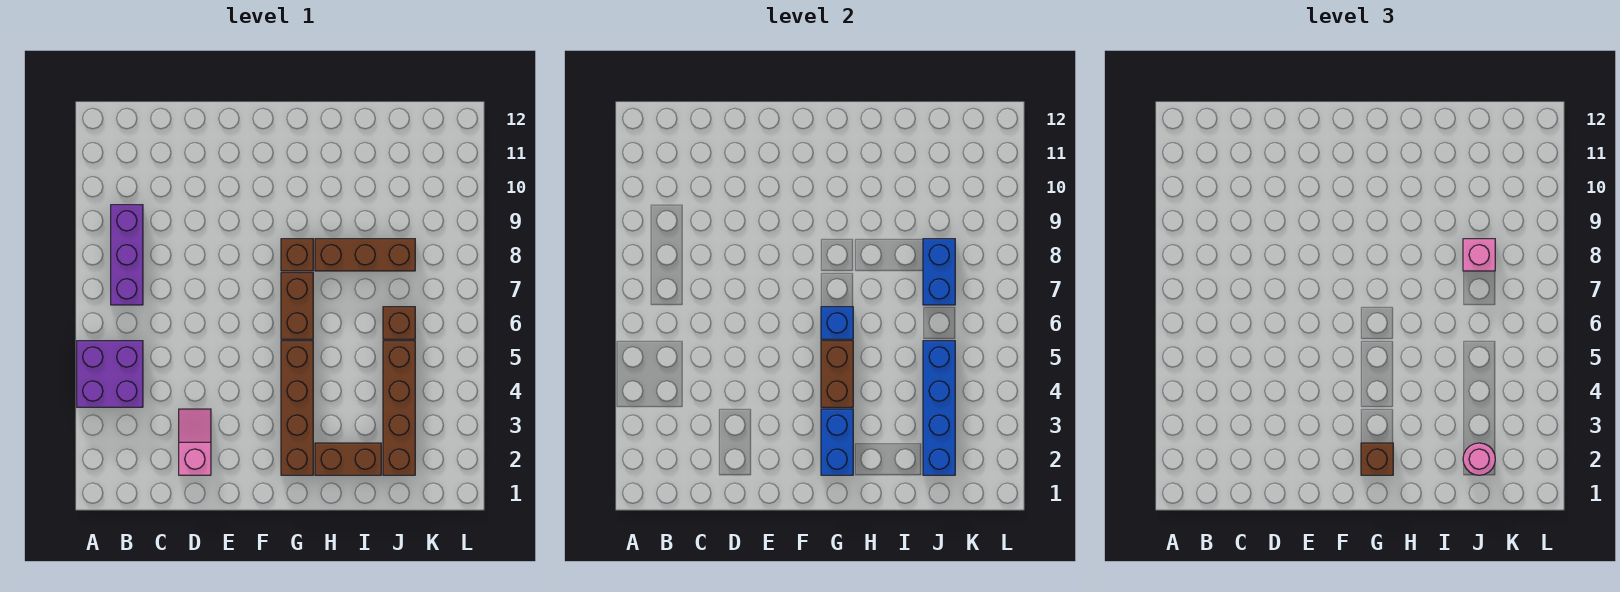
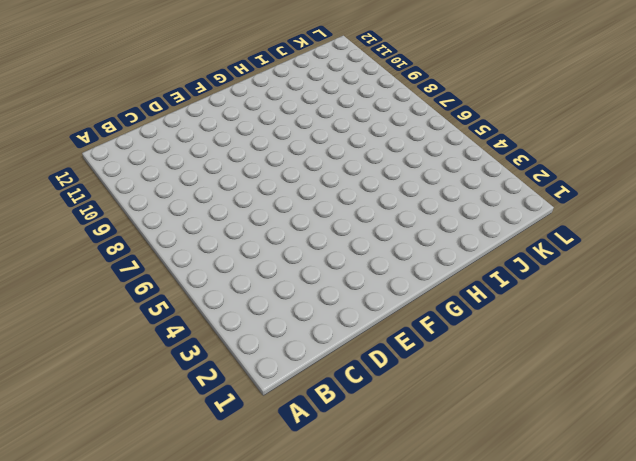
none -> purple brick A4:B5 level 1
none -> purple brick B7:B9 level 1
none -> pink slope D2:D3 level 1 top 2

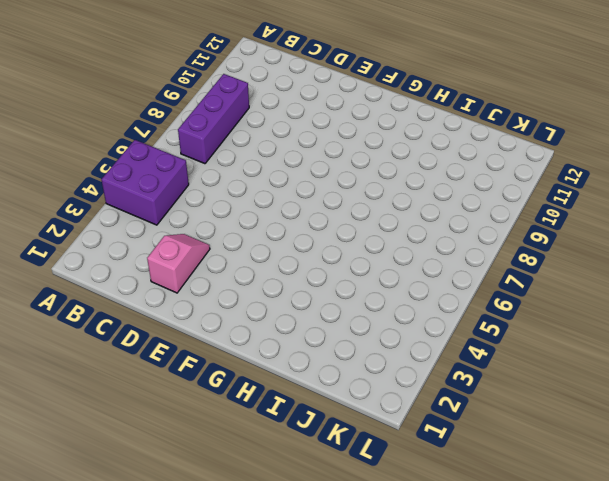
none -> brown brick G2:G5 level 1
none -> brown brick G6:G7 level 1
none -> brown brick G8 level 1

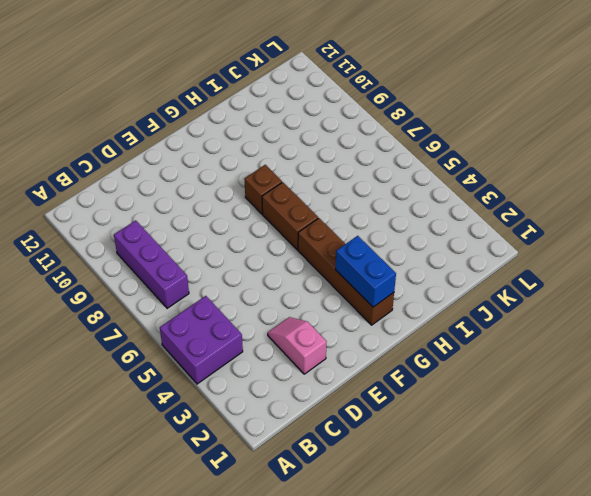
none -> brown brick H2:I2 level 1
none -> brown brick H8:J8 level 1
none -> brown brick J2:J5 level 1

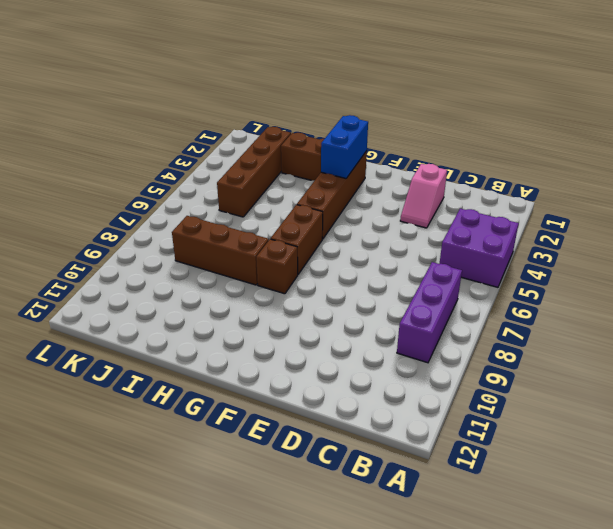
none -> brown brick J6 level 1
none -> brown brick G4:G5 level 2
none -> blue brick G6 level 2

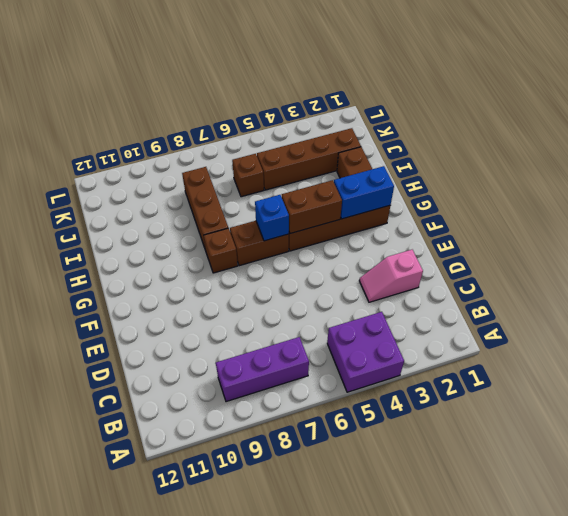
none -> blue brick J2:J5 level 2
none -> blue brick J7:J8 level 2
none -> brown brick G2 level 3

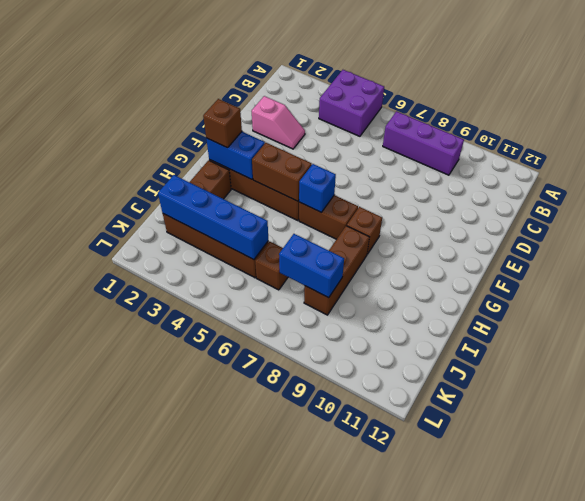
none -> pink round brick J2 level 3
none -> pink brick J8 level 3

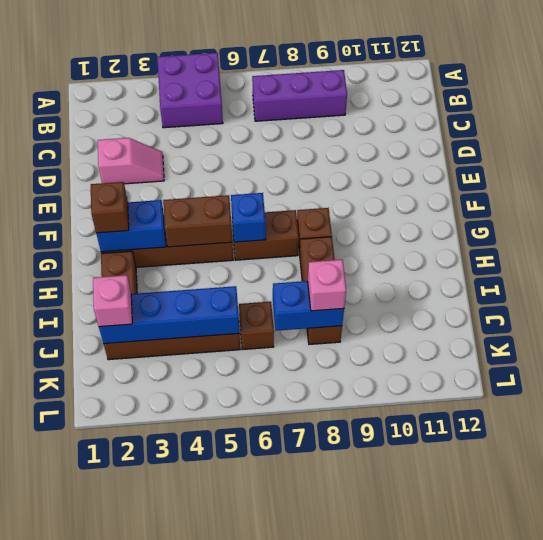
pink brick J2 level 3 -> pink round brick J2 level 3

